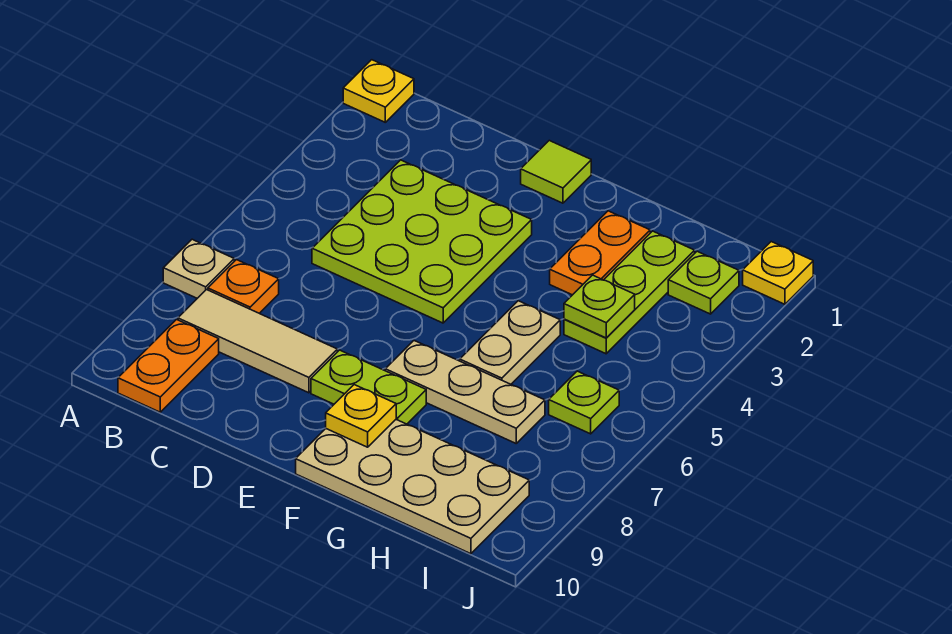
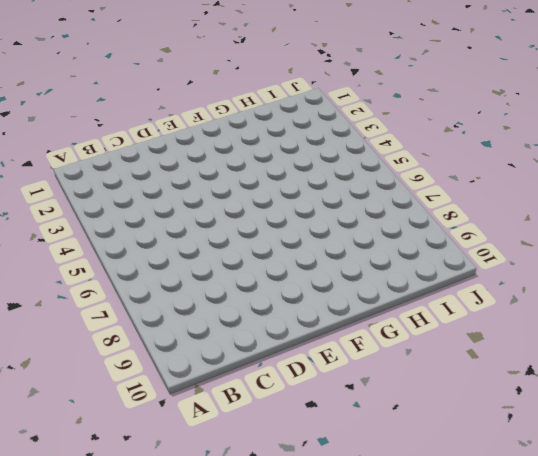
none -> yellow plate A1 level 1
none -> tan plate A7 level 1
none -> orange plate B7 level 1

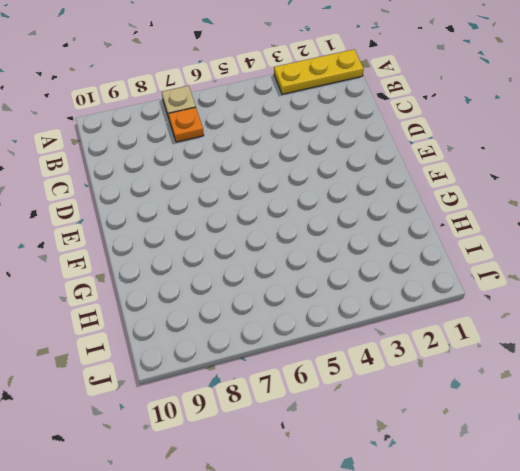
yellow plate A1:A3 level 1 -> yellow plate A1 level 1
none -> tan tile B8:D8 level 1
none -> orange plate B9:B10 level 1
none -> lime plate C3:E5 level 1

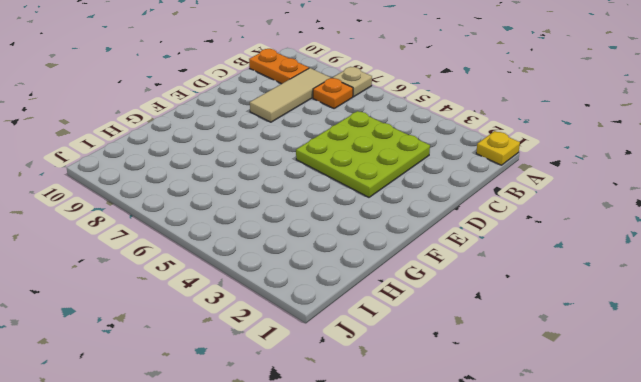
none -> lime tile E1 level 1
none -> lime plate E8:F8 level 1
none -> tan plate F7:H7 level 1

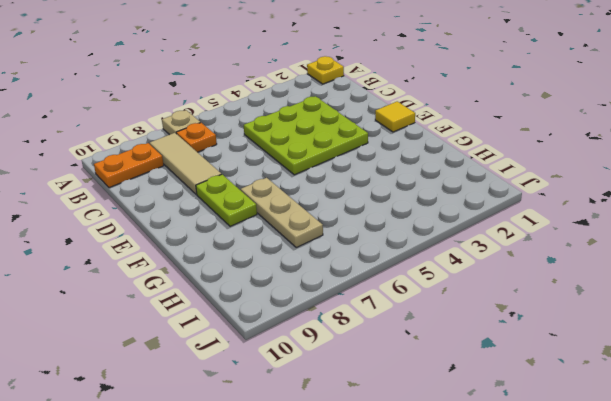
yellow tile E1 level 1 -> lime tile E1 level 1
none -> tan plate F9:I10 level 1
none -> orange plate G2:G3 level 1
none -> tan plate G5:G6 level 1

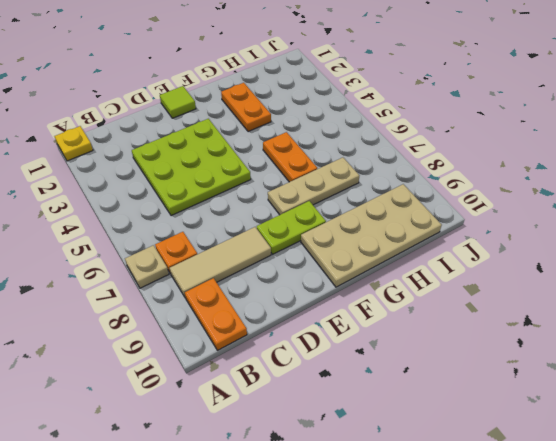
orange plate G5:G6 level 1 -> tan plate G5:G6 level 1
none -> lime plate H2:H4 level 1
none -> lime plate I2 level 1
none -> lime plate I6 level 1

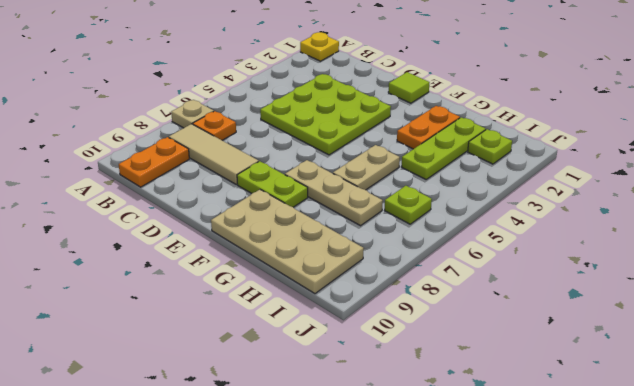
none -> yellow plate J1 level 1
none -> yellow plate F9 level 2
none -> lime plate H4 level 2

